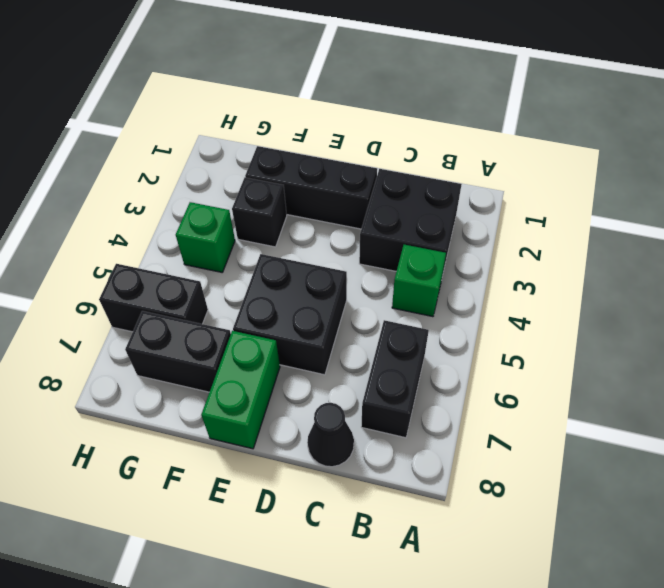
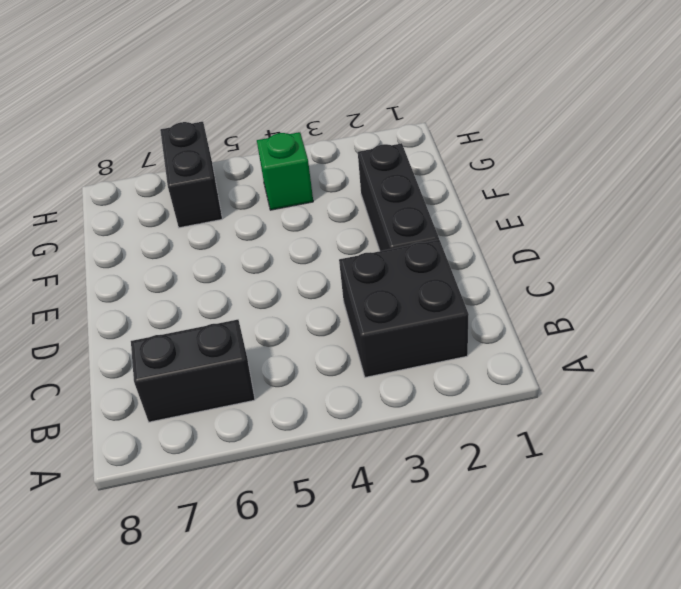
none -> green brick B4 level 1
none -> black cone C8 level 1

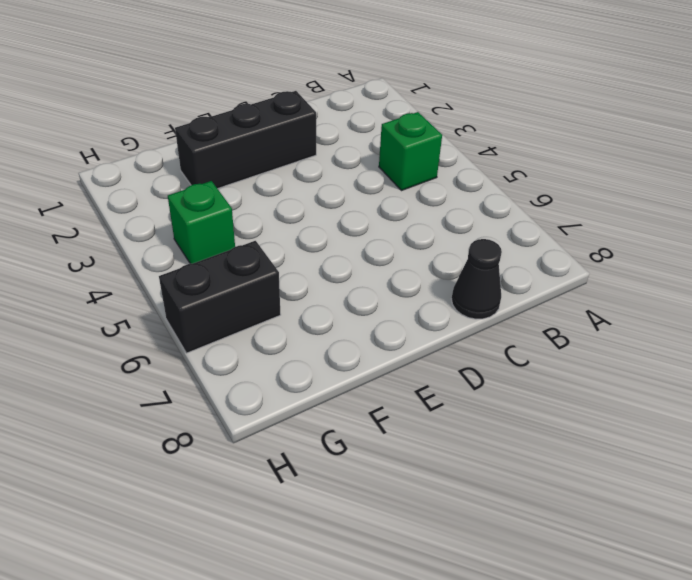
none -> black brick B2:C3 level 1
none -> black brick B6:B7 level 1

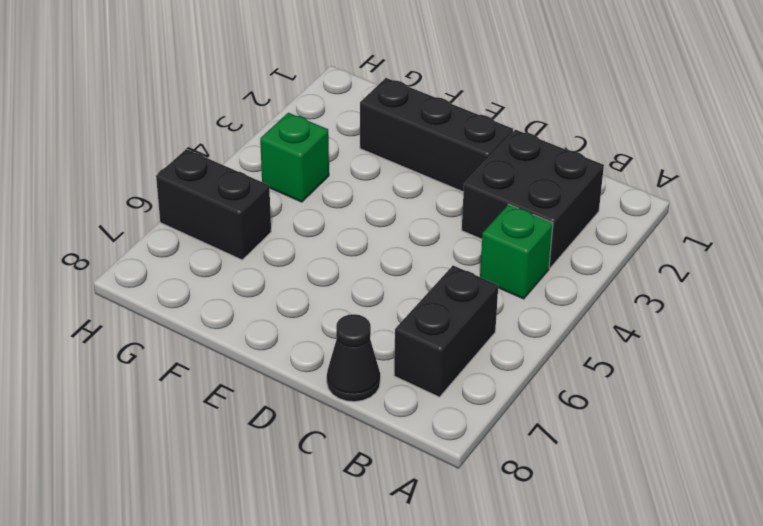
none -> black brick D5:E6 level 1
none -> green brick E7:E8 level 1

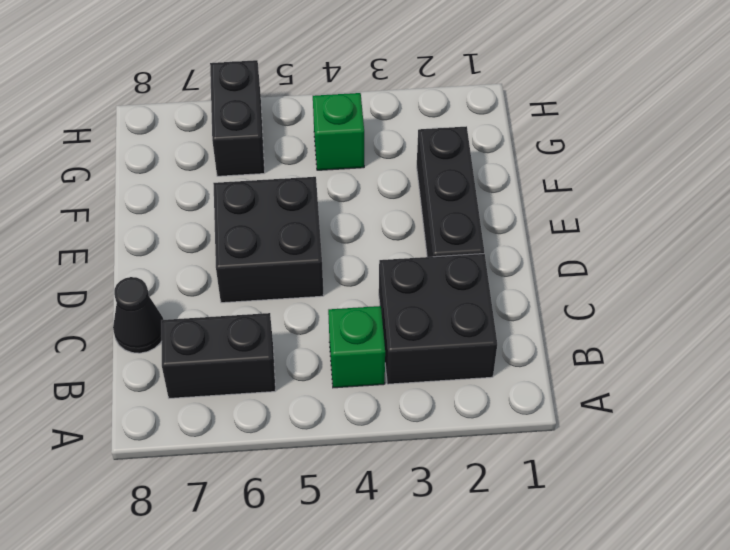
none -> green brick E7:E8 level 1
none -> black brick F3 level 1

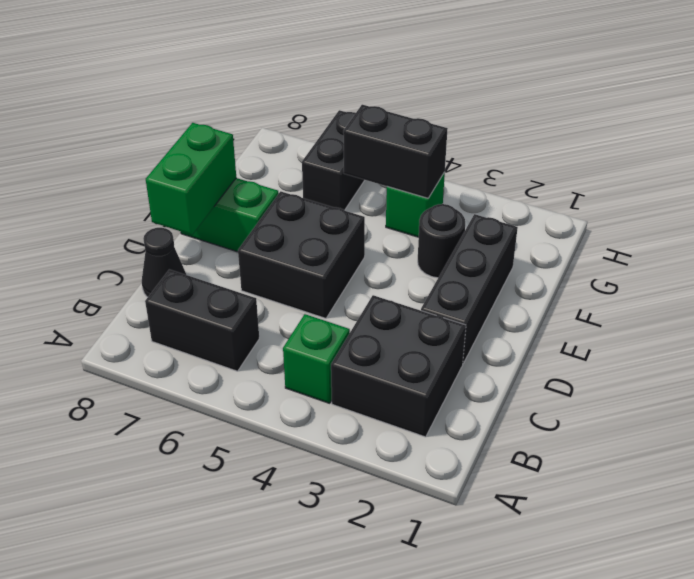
green brick D8:E8 level 2 -> none
black round brick F3 level 1 -> black brick F3 level 1
black brick G4:G5 level 2 -> black brick F7:G7 level 1

